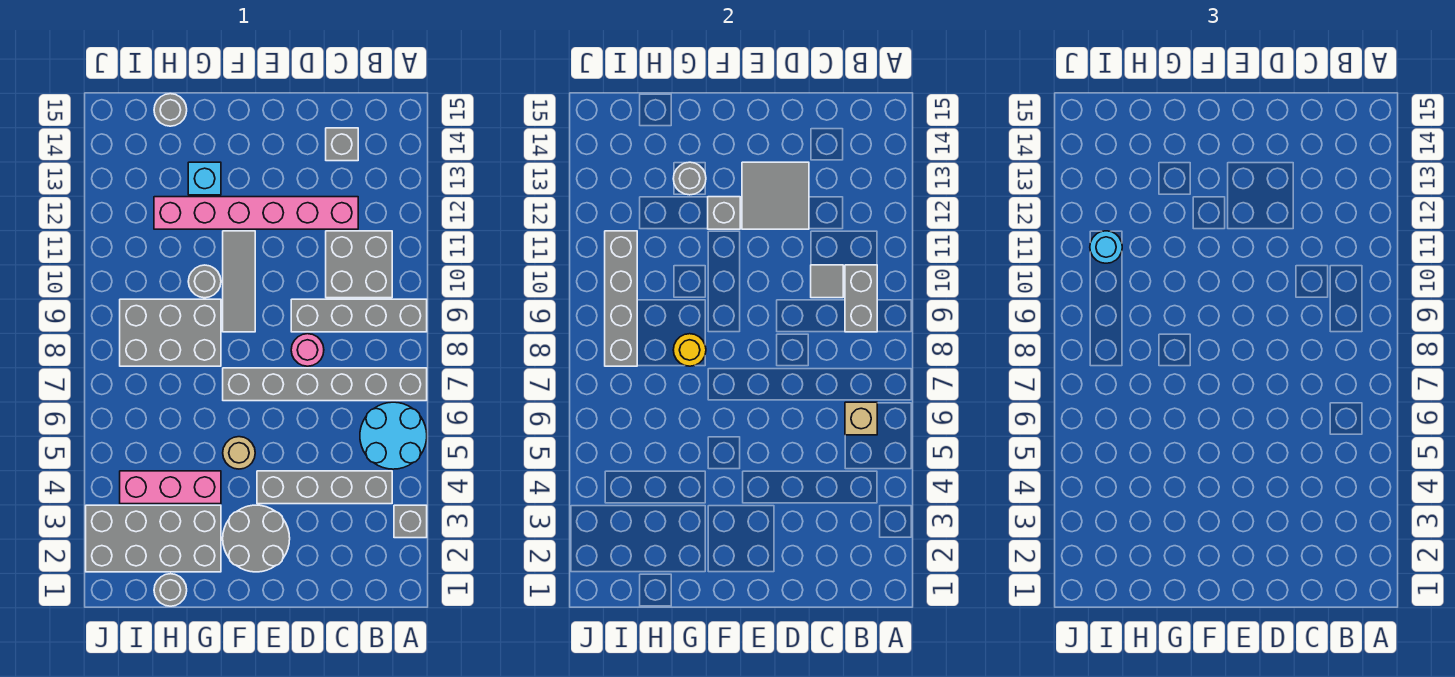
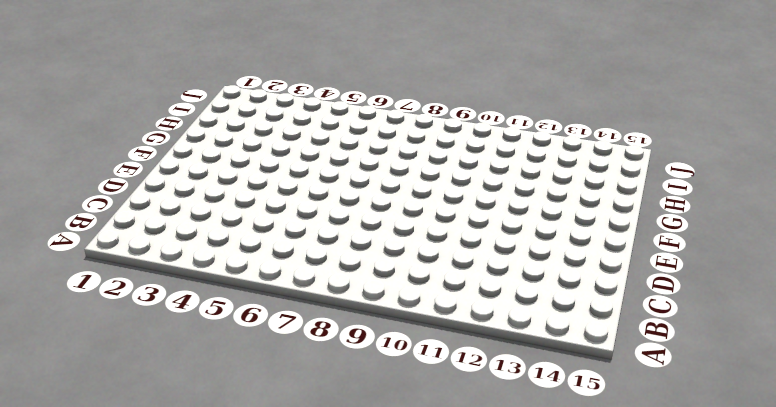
none -> grey brick A3 level 1
none -> cyan round brick A5:B6 level 1
none -> grey brick A7:F7 level 1

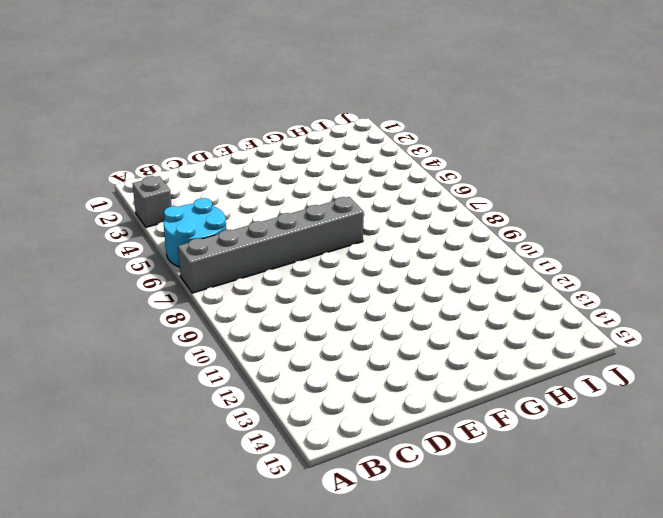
none -> grey brick A9:D9 level 1
none -> grey brick B4:E4 level 1
none -> grey brick B10:C11 level 1

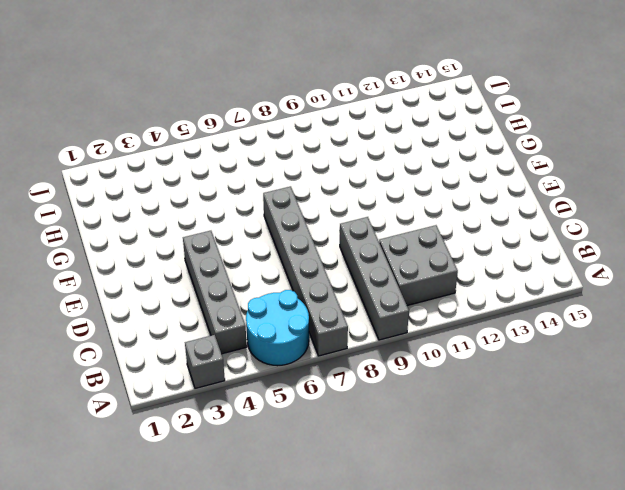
none -> pink brick C12:H12 level 1
none -> grey brick C14 level 1
none -> pink round brick D8 level 1

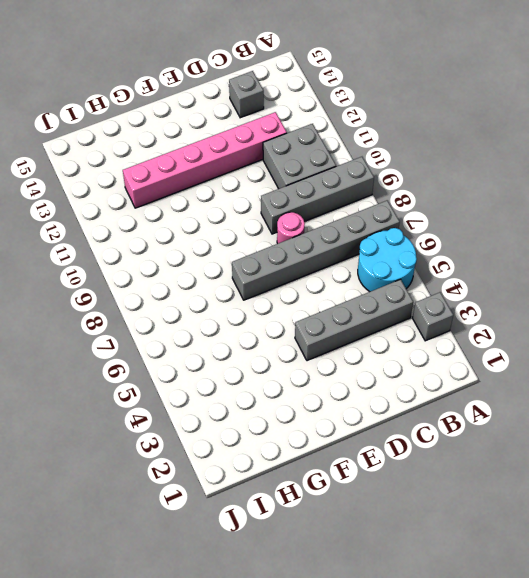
none -> grey round brick E2:F3 level 1
none -> tan round brick F5 level 1
none -> grey tile F9:F11 level 1

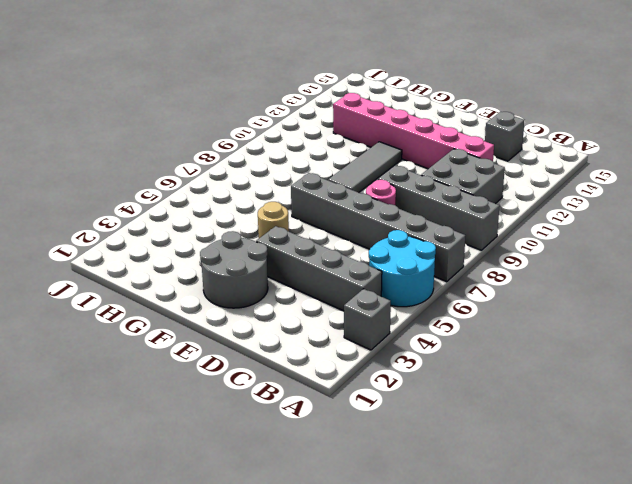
none -> grey brick G2:J3 level 1
none -> pink brick G4:I4 level 1
none -> grey brick G8:I9 level 1

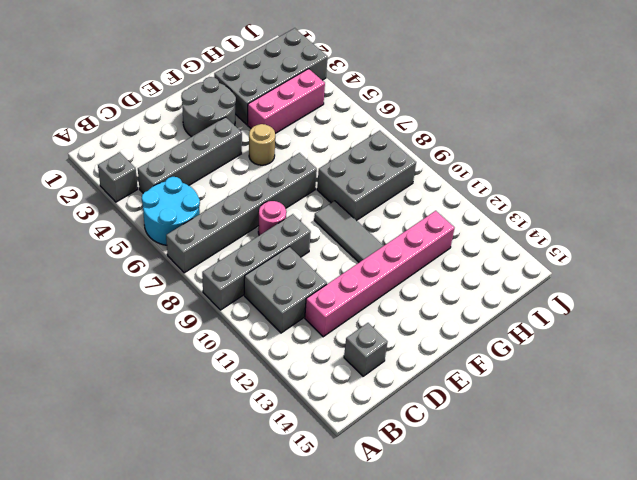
none -> grey round brick G10 level 1
none -> cyan brick G13 level 1
none -> grey round brick H1 level 1

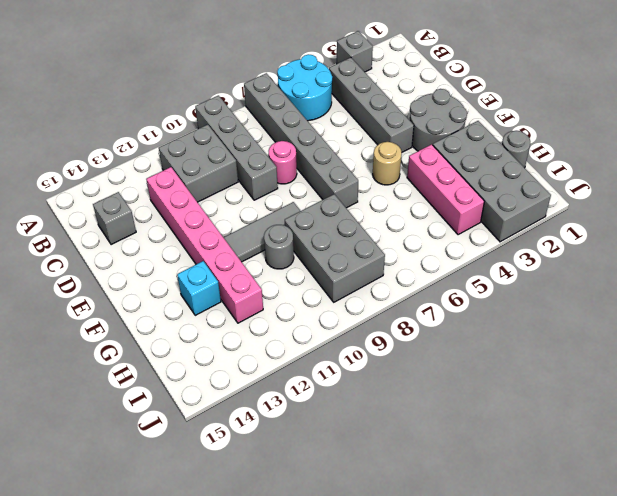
none -> grey round brick H15 level 1
none -> tan brick B6 level 2
none -> grey brick B9:B10 level 2

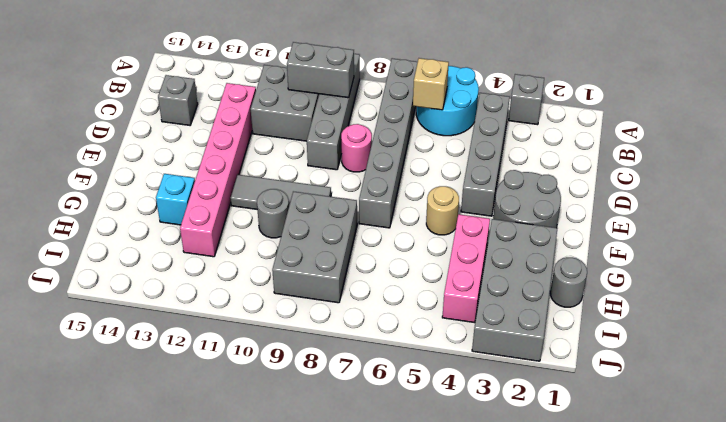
none -> grey round brick H15 level 1
none -> grey tile C10 level 2
none -> grey tile D12:E13 level 2

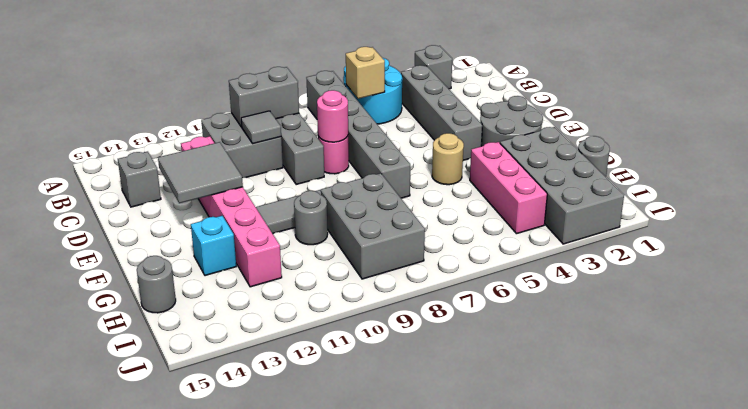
pink round brick D8 level 2 -> none
none -> grey brick F12 level 2
none -> yellow round brick G8 level 2
none -> grey round brick G13 level 2

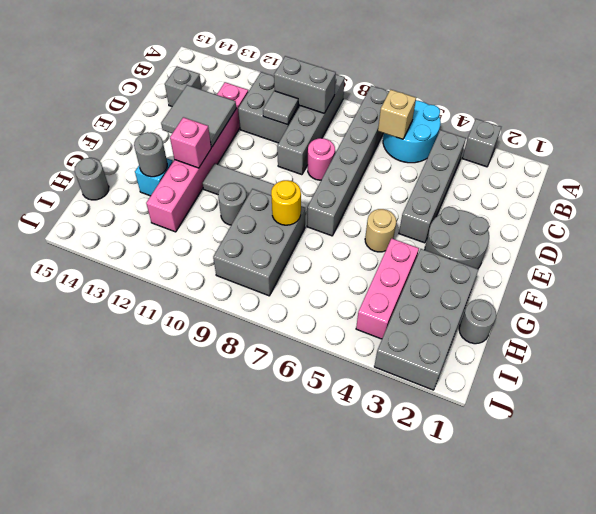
pink brick F12 level 2 -> grey brick F12 level 2
none -> grey brick I8:I11 level 2
none -> cyan round brick I11 level 3

